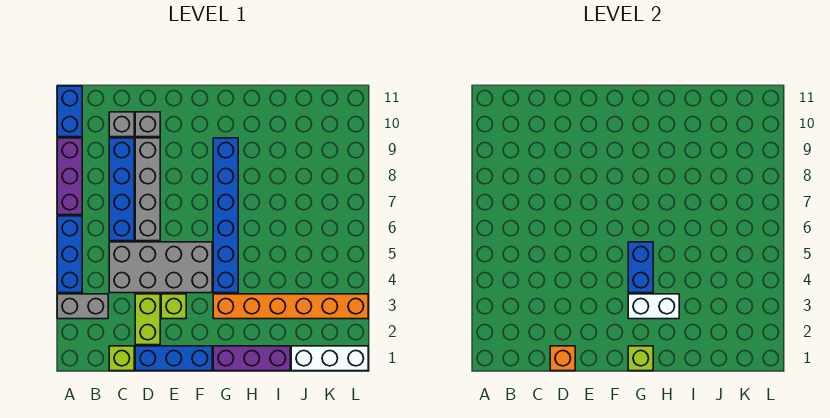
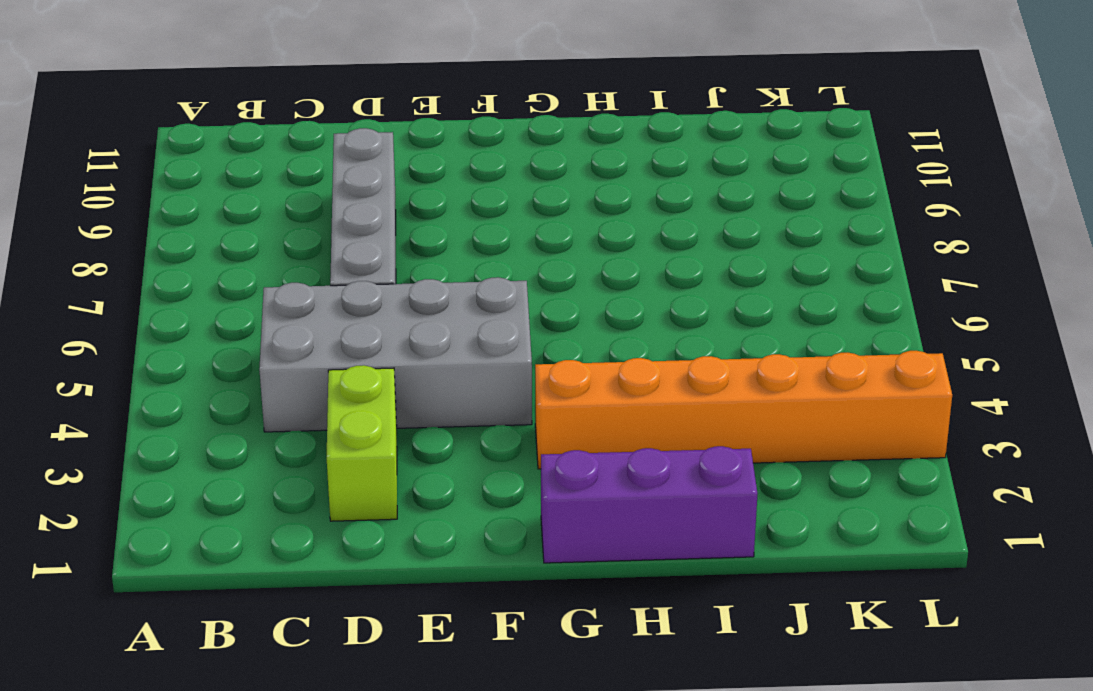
none -> grey brick A3:B3 level 1
none -> blue brick A4:A6 level 1
none -> purple brick A7:A9 level 1

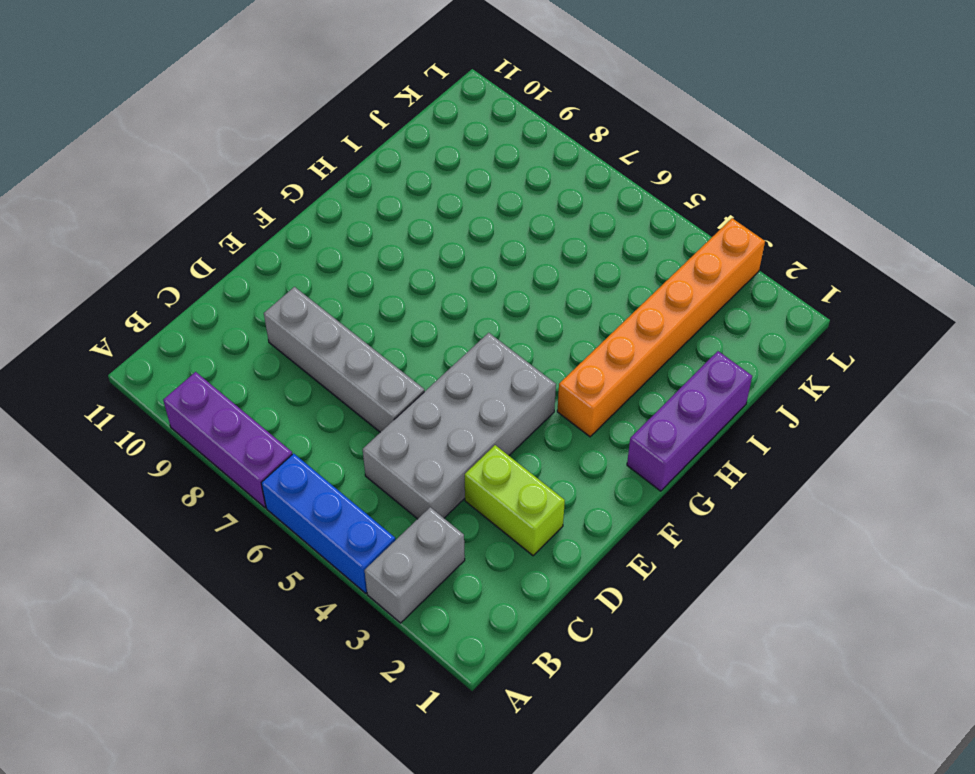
none -> blue brick A10:A11 level 1
none -> lime brick C1 level 1
none -> blue brick C6:C9 level 1

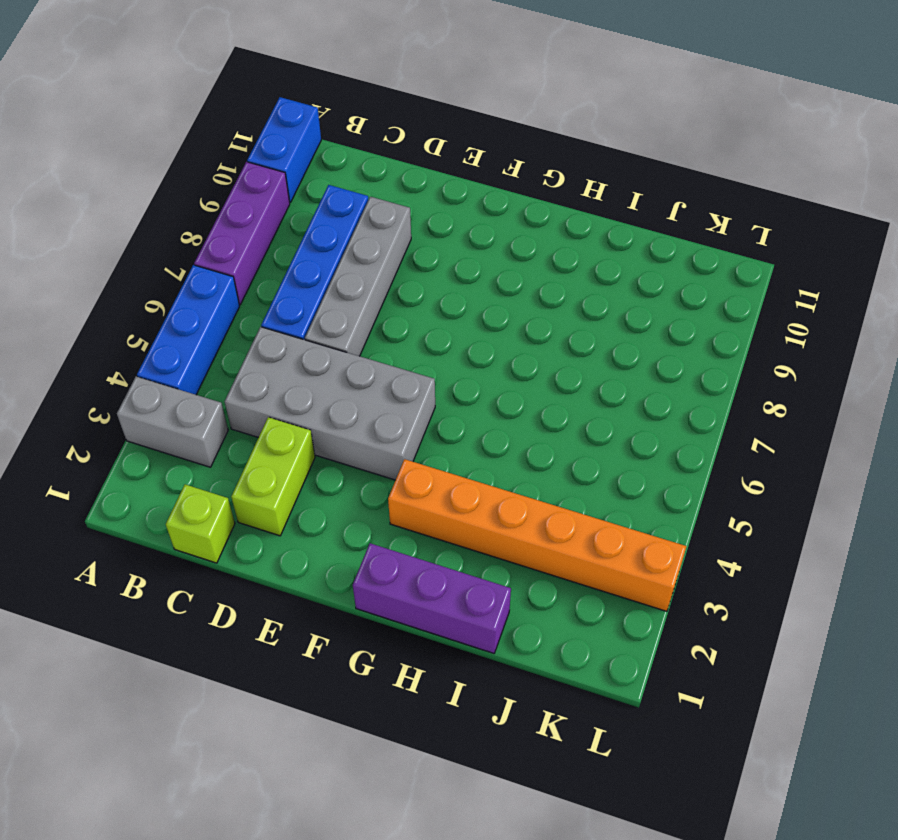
none -> grey brick C10 level 1
none -> blue brick D1:F1 level 1
none -> grey brick D10 level 1

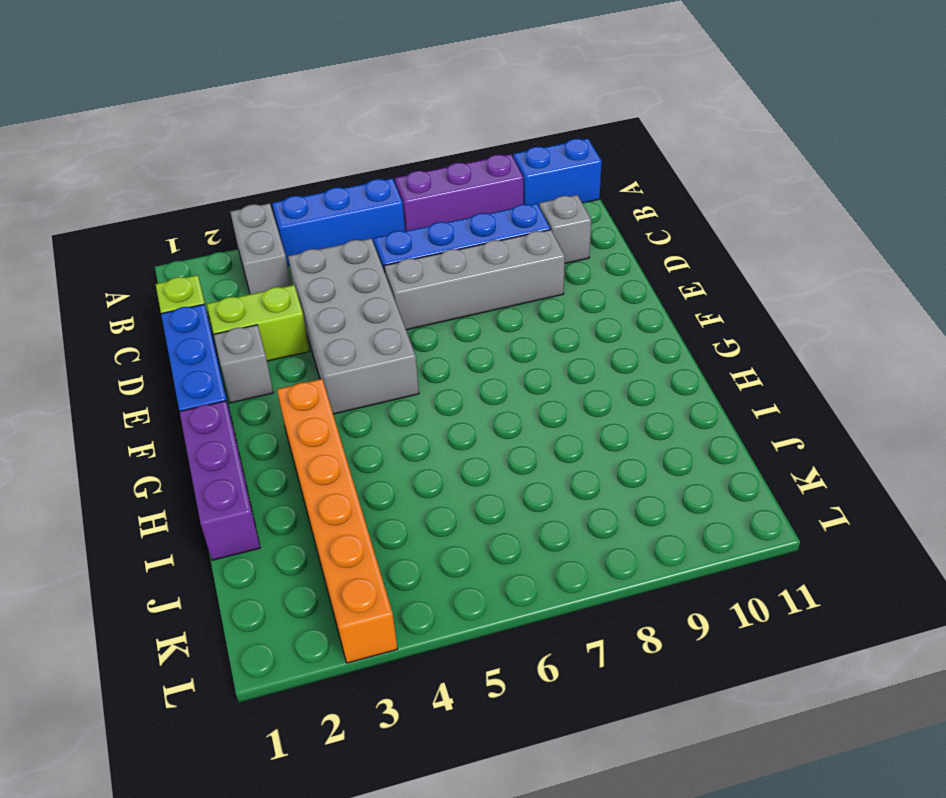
grey brick E2 level 1 -> grey brick D10 level 1
none -> lime brick E3 level 1
none -> blue brick G4:G9 level 1
none -> white brick J1:L1 level 1

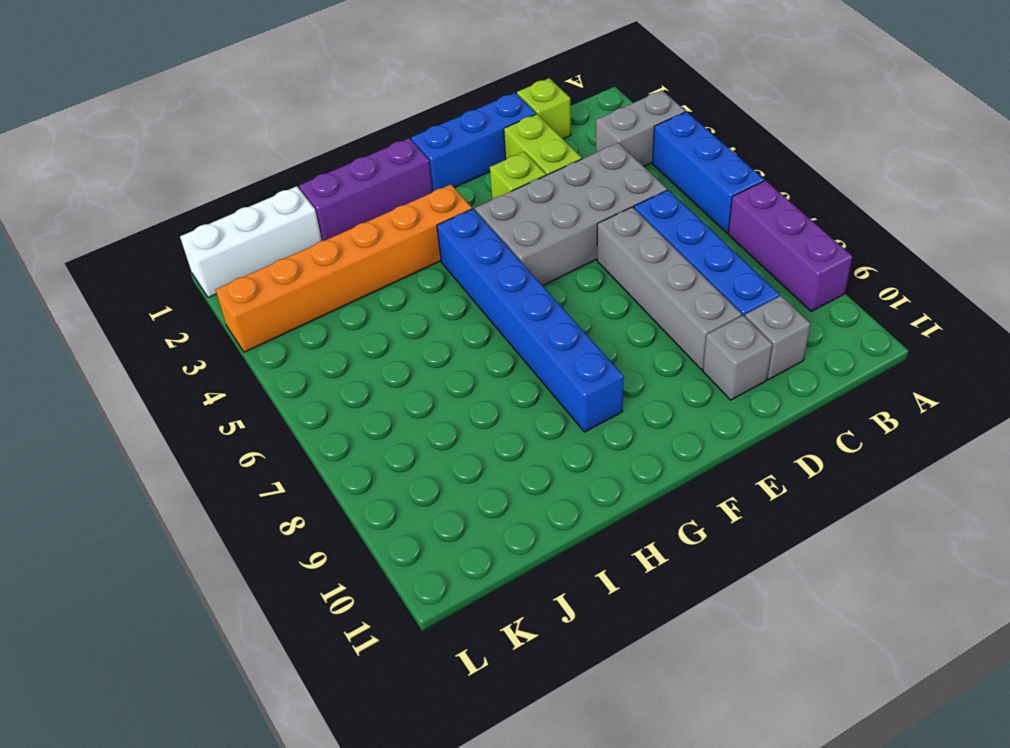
none -> blue brick A10:A11 level 1
none -> orange brick D1 level 2
none -> lime brick G1 level 2

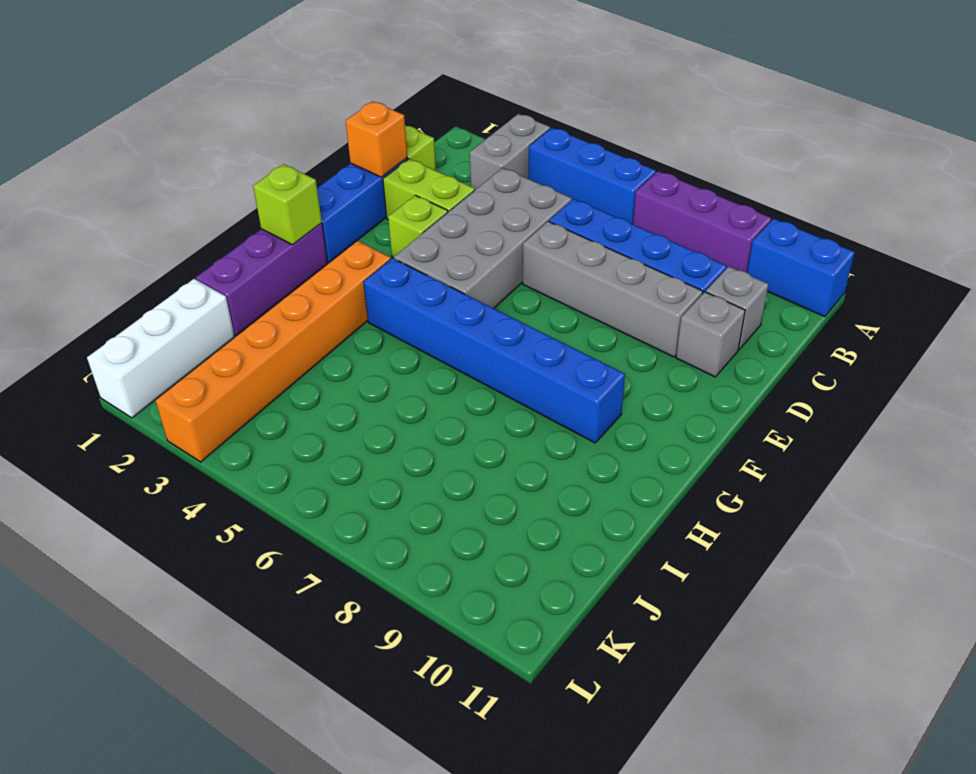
none -> white brick G3:H3 level 2
none -> blue brick G4:G5 level 2

